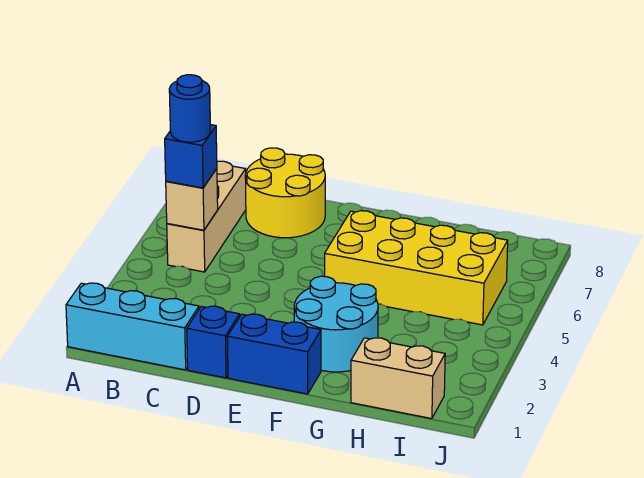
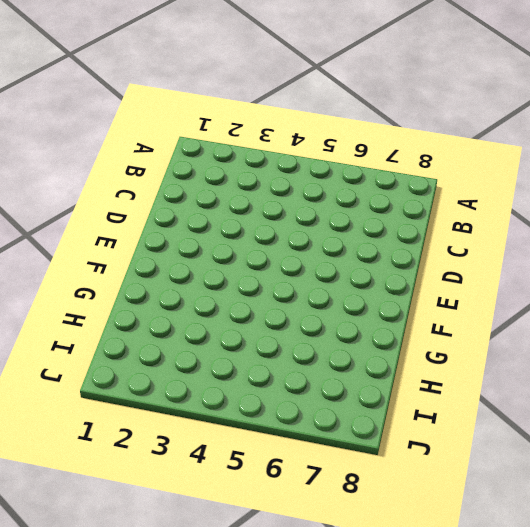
none -> cyan brick A1:C1 level 1
none -> tan brick B5:B7 level 1

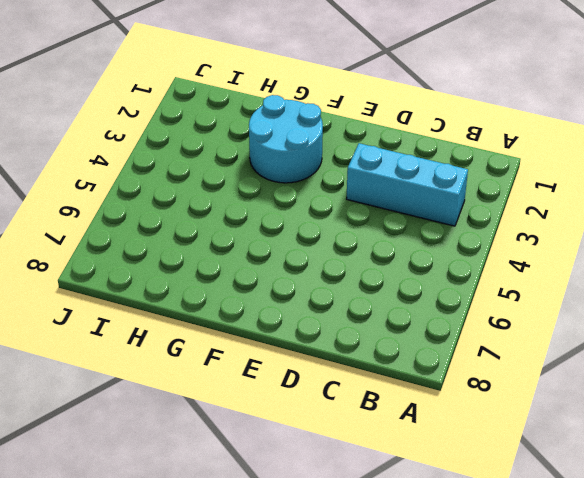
cyan brick B3:D3 level 1 -> cyan brick A1:C1 level 1
none -> tan brick B5:B7 level 1
none -> yellow round brick C7:D8 level 1

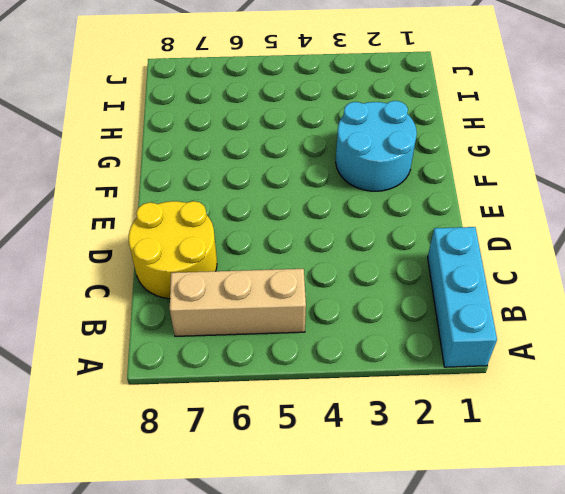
none -> blue brick D1 level 1
none -> blue brick E1:F1 level 1

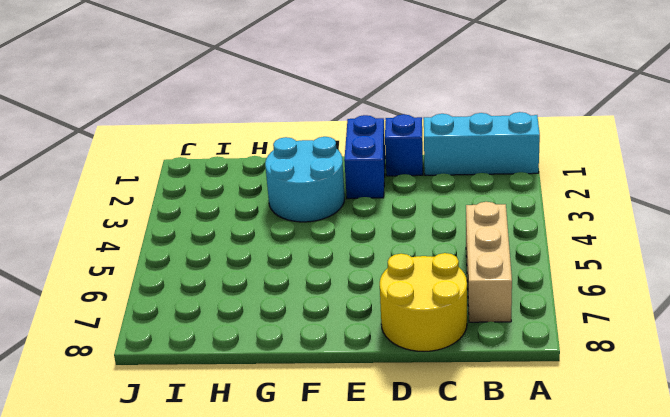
blue brick E1:E2 level 1 -> blue brick E1:F1 level 1
none -> yellow brick F5:I6 level 1
none -> tan brick H1:I1 level 1

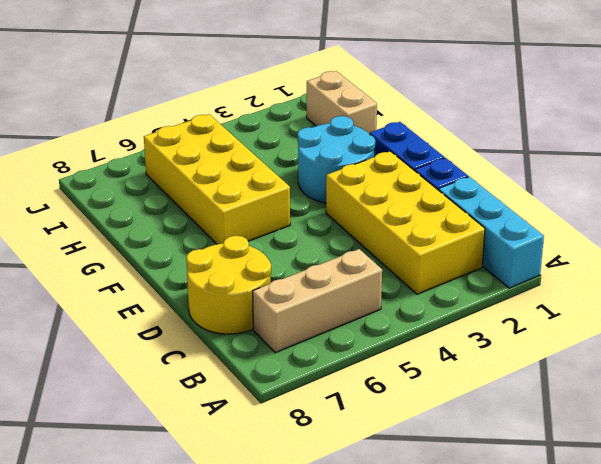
yellow brick B2:E3 level 1 -> none
none -> tan brick B5 level 2
none -> blue brick B5 level 3

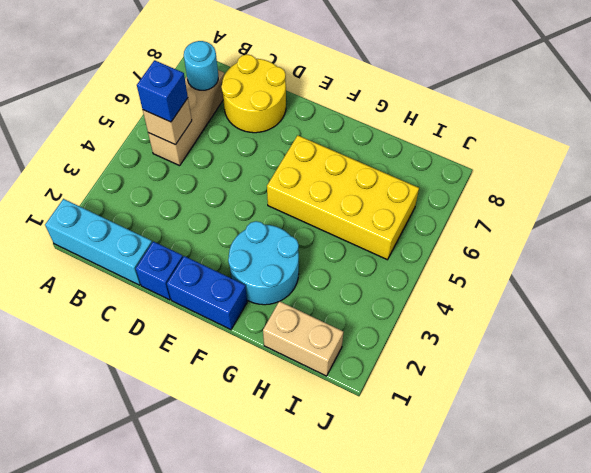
cyan round brick B7 level 2 -> none
none -> blue round brick B5 level 4

